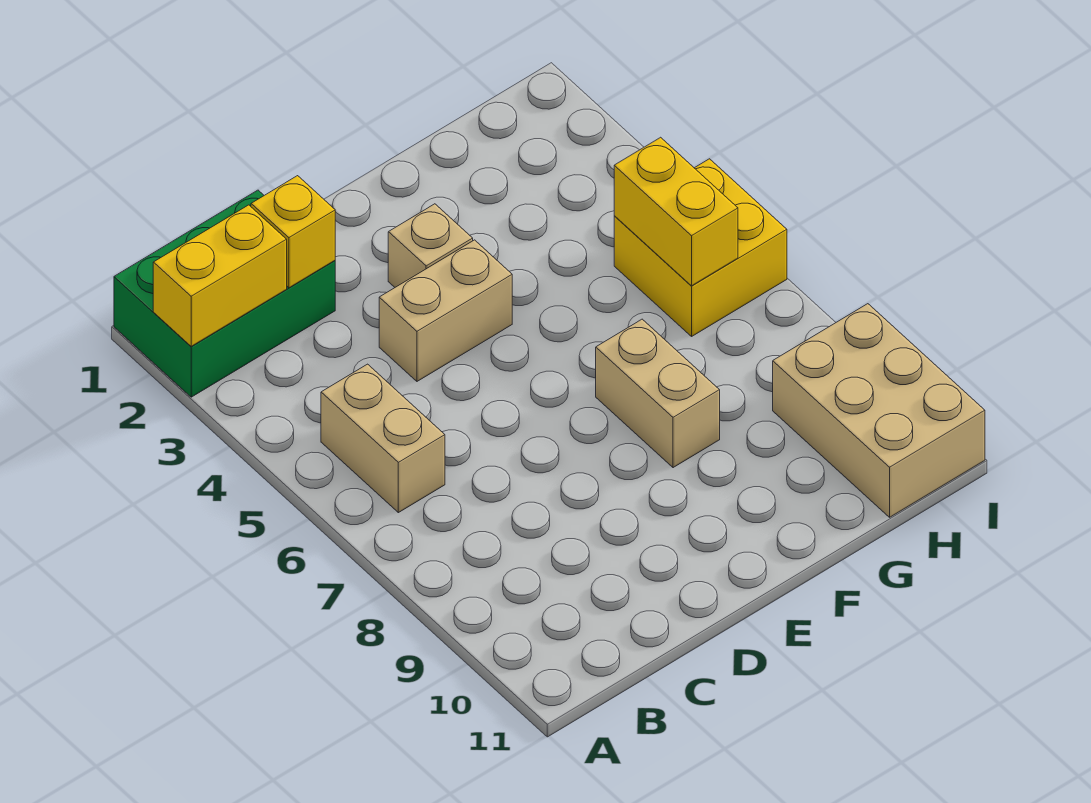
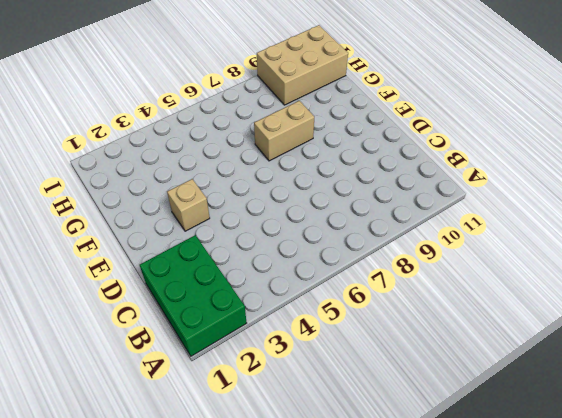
none -> tan brick B5:B6 level 1
none -> tan brick D4:E4 level 1

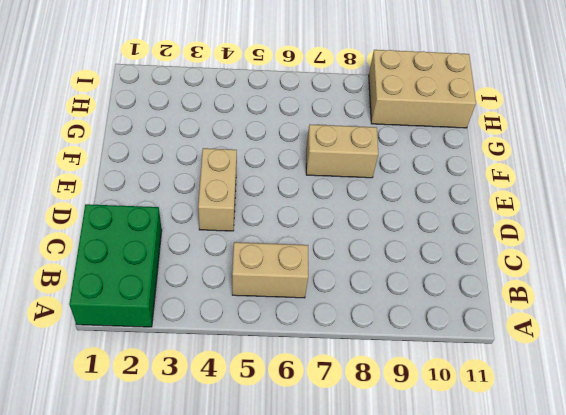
none -> tan brick E3 level 1
none -> yellow brick H5:I6 level 1

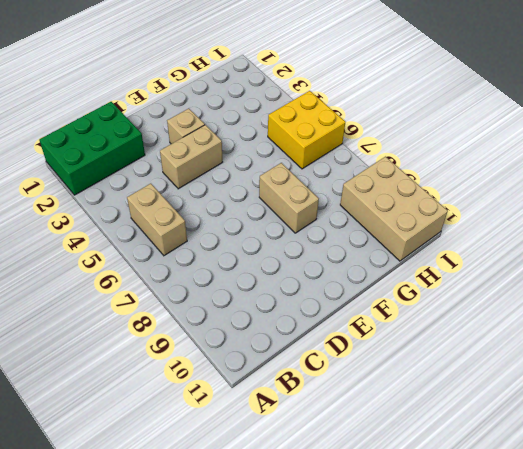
none -> yellow brick A2:B2 level 2
none -> yellow brick C2 level 2

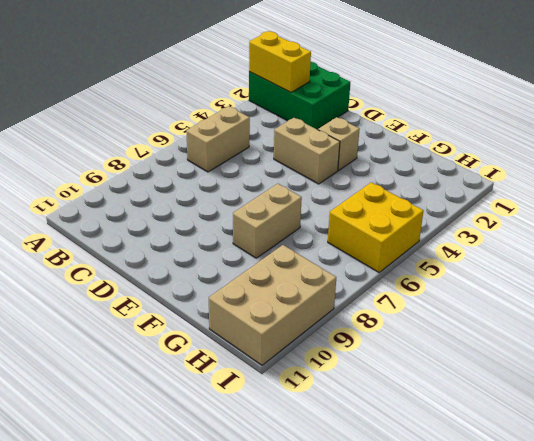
none -> yellow brick C2 level 2
none -> yellow brick H5:H6 level 2

